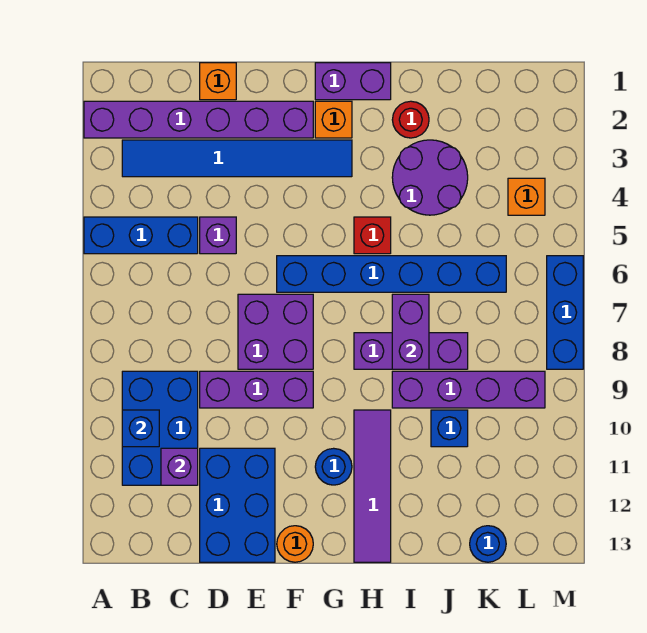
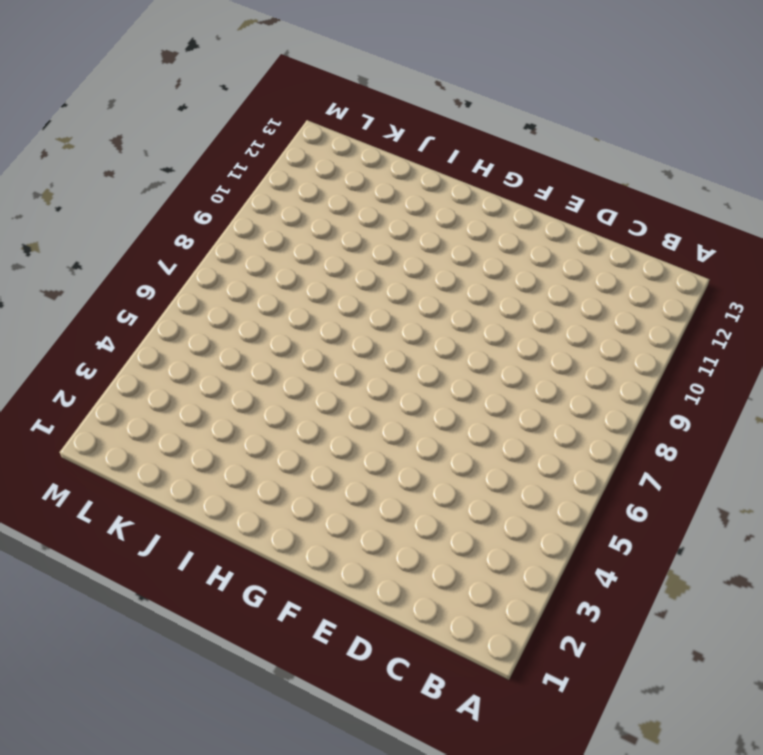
none -> purple brick A2:F2 level 1
none -> blue brick A5:C5 level 1
none -> blue tile B3:G3 level 1

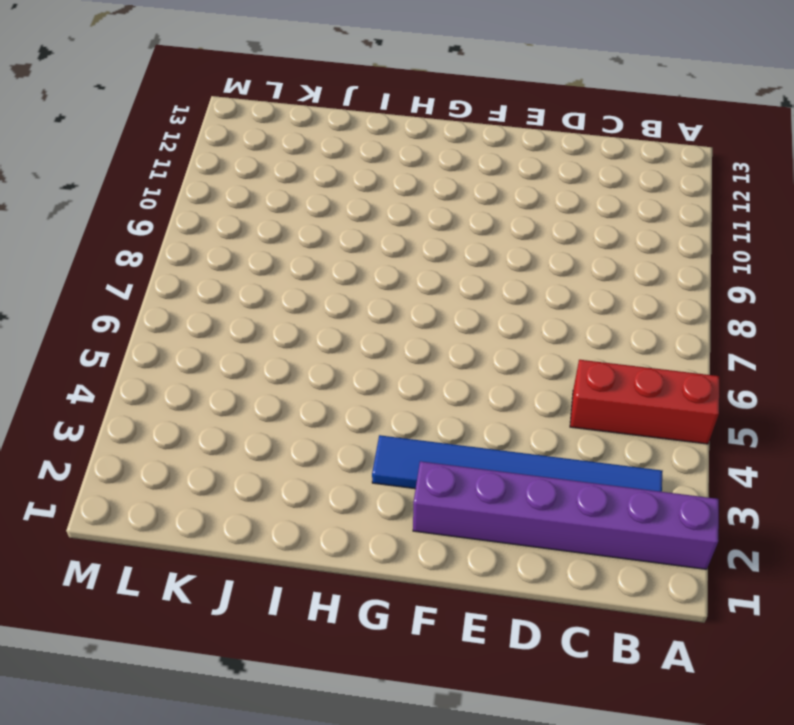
red brick A5:C5 level 1 -> blue brick A5:C5 level 1
none -> blue brick B9:C11 level 1
none -> orange brick D1 level 1
none -> purple brick D5 level 1

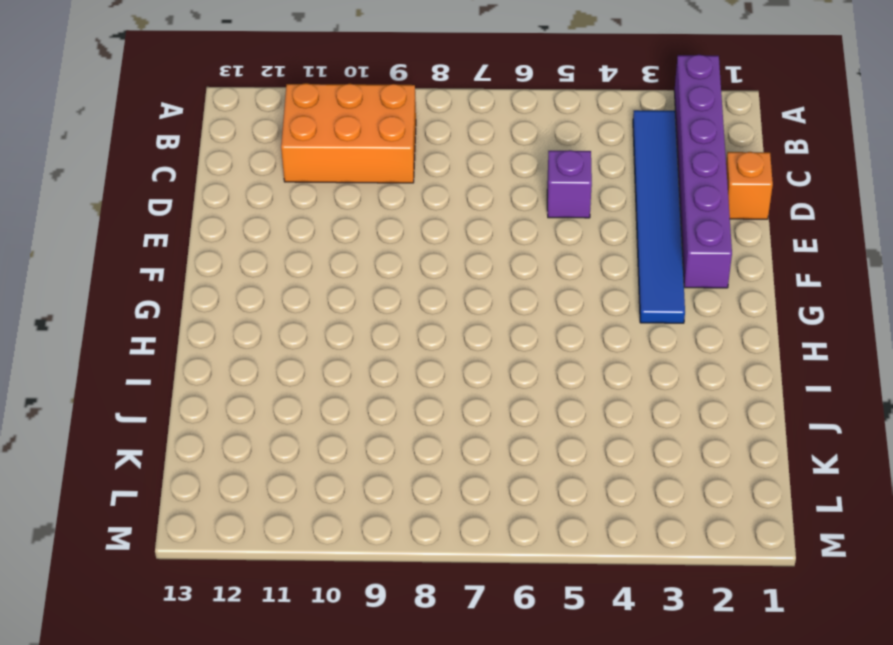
orange brick B9:C11 level 1 -> blue brick B9:C11 level 1
none -> blue brick A5:C5 level 1
none -> purple brick D9:F9 level 1
none -> blue brick D11:E13 level 1

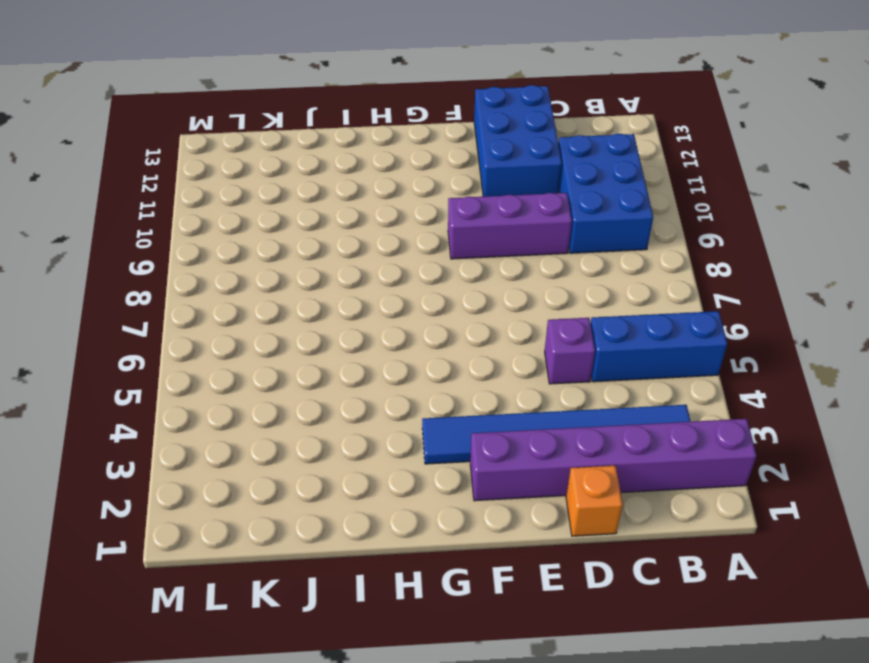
none -> purple brick E7:F8 level 1
none -> blue brick F6:K6 level 1
none -> orange round brick F13 level 1

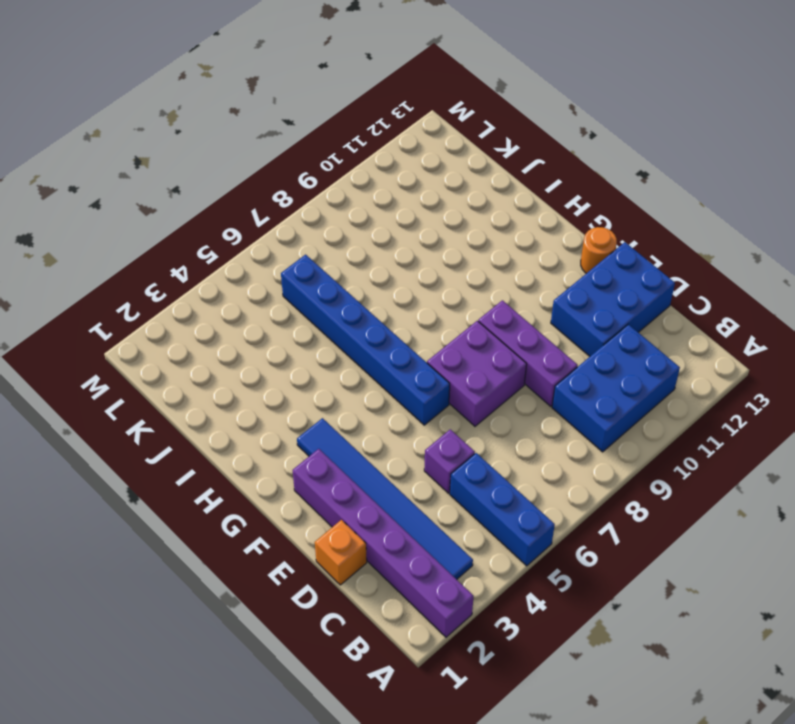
none -> purple brick G1:H1 level 1
none -> orange brick G2 level 1
none -> blue round brick G11 level 1

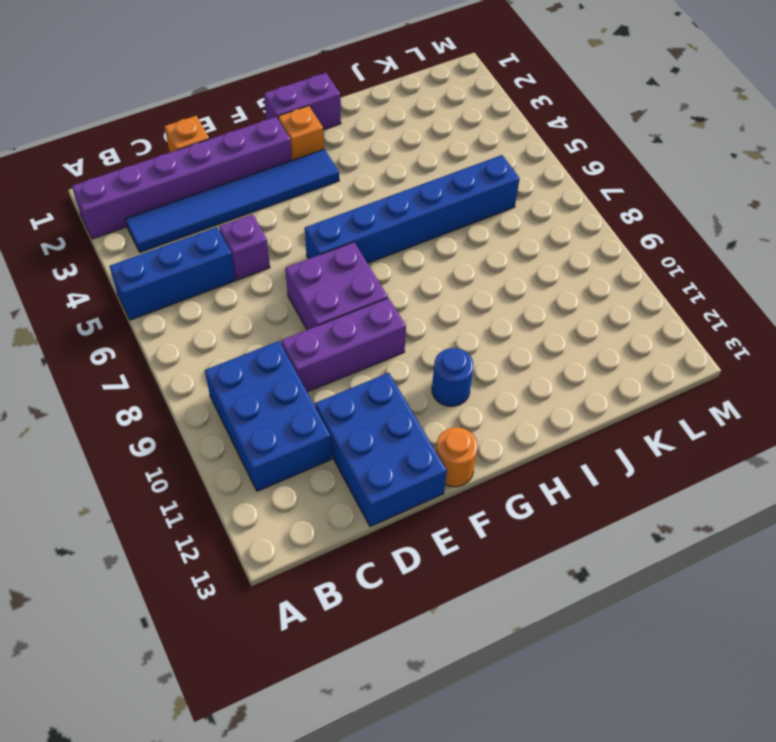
none -> red brick H5 level 1
none -> purple brick H8:J8 level 1
none -> purple tile H10:H13 level 1

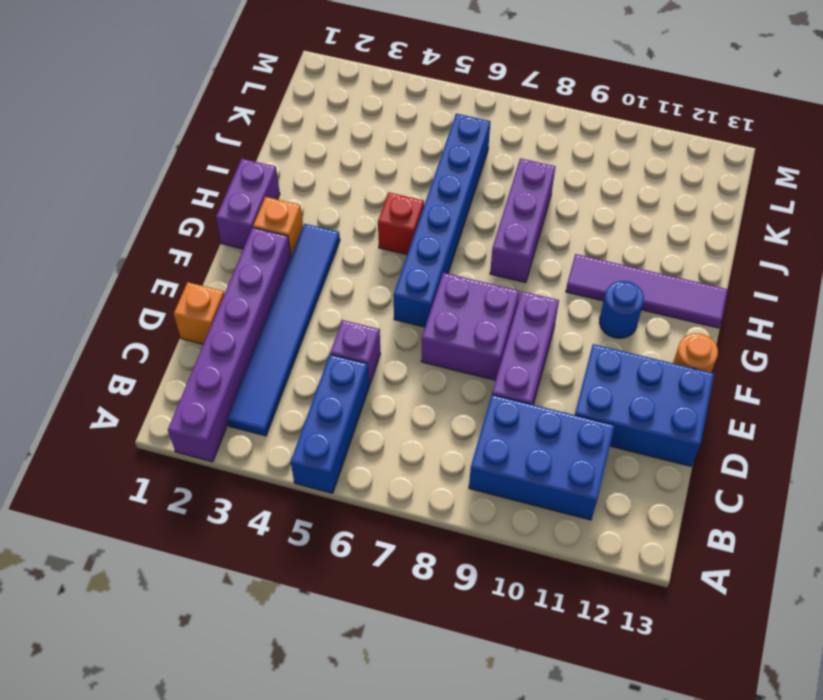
none -> red round brick I2 level 1
none -> purple round brick I3:J4 level 1
none -> purple brick I9:L9 level 1

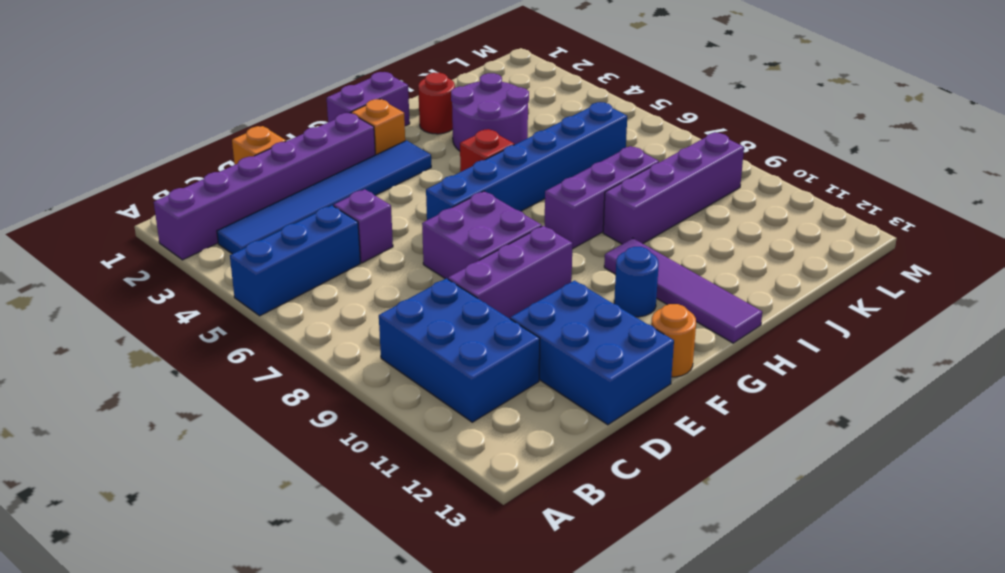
none -> blue brick J10 level 1
none -> blue round brick K13 level 1
none -> orange brick L4 level 1

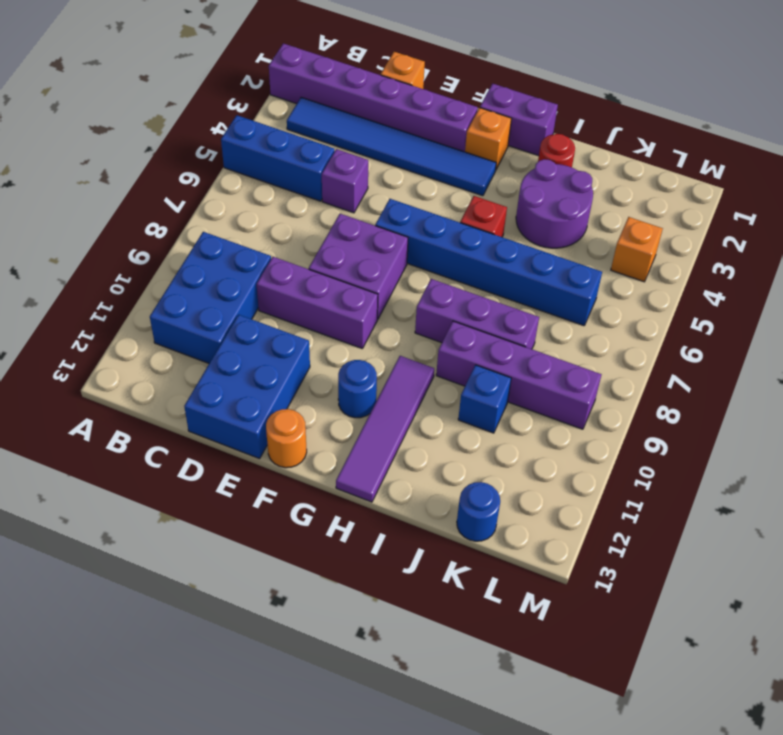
none -> blue brick M6:M8 level 1
none -> blue brick B10 level 2
none -> purple brick C11 level 2

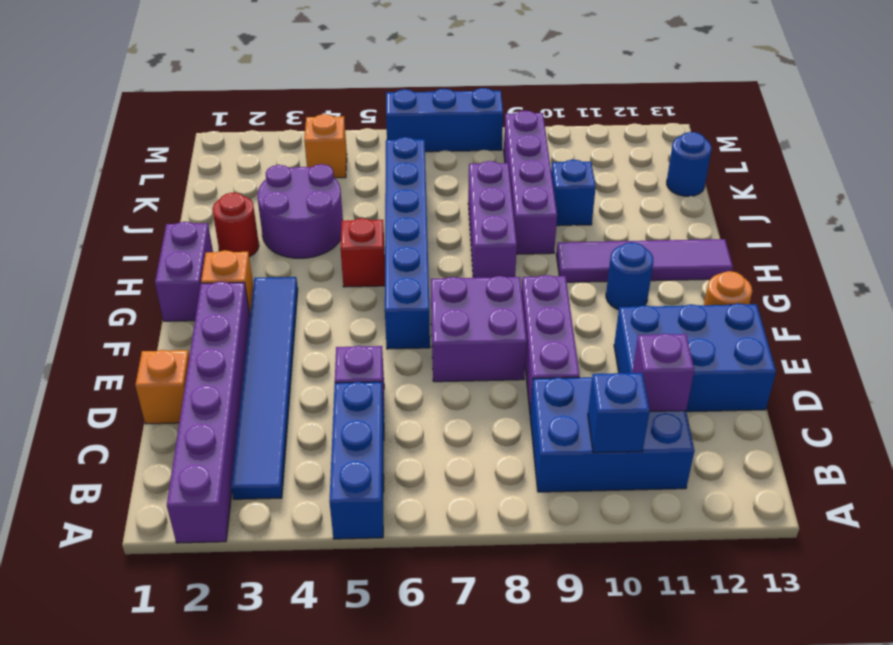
none -> purple brick I7:I8 level 2

